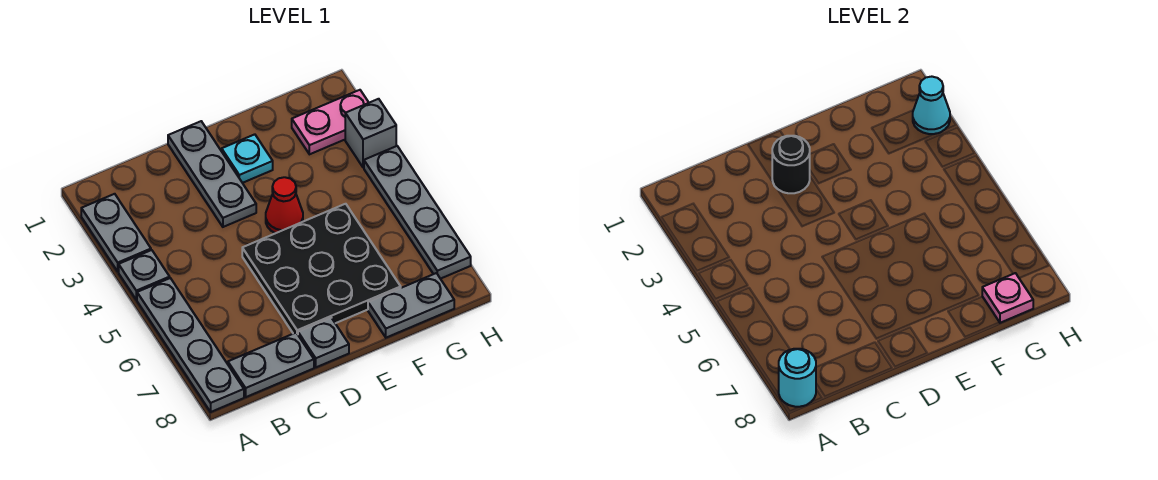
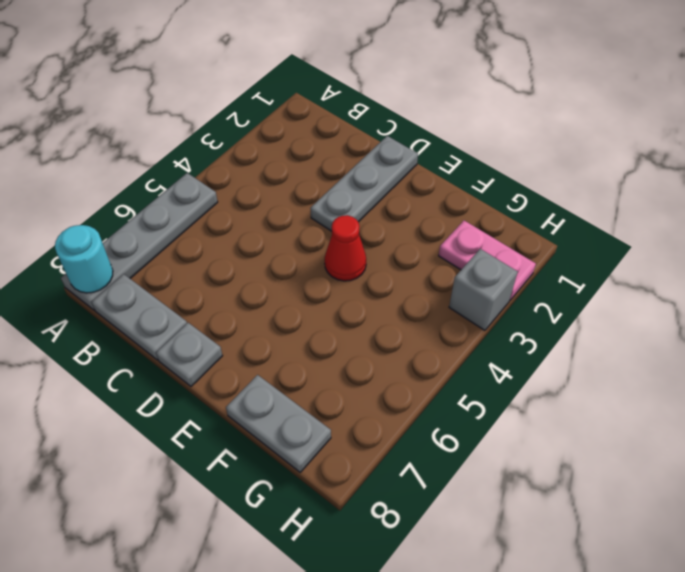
none -> grey plate A2:A3 level 1
none -> grey plate A4 level 1
none -> black plate D5:F7 level 1

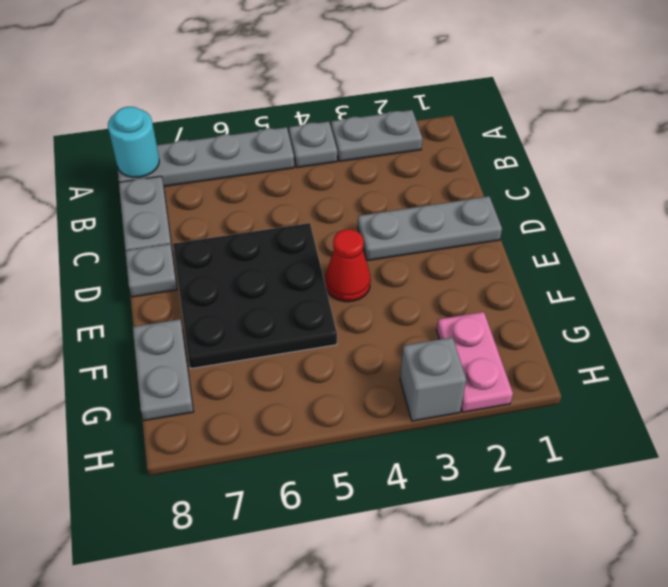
none -> cyan plate E2 level 1
none -> grey plate H4:H7 level 1
none -> black round brick D2 level 2

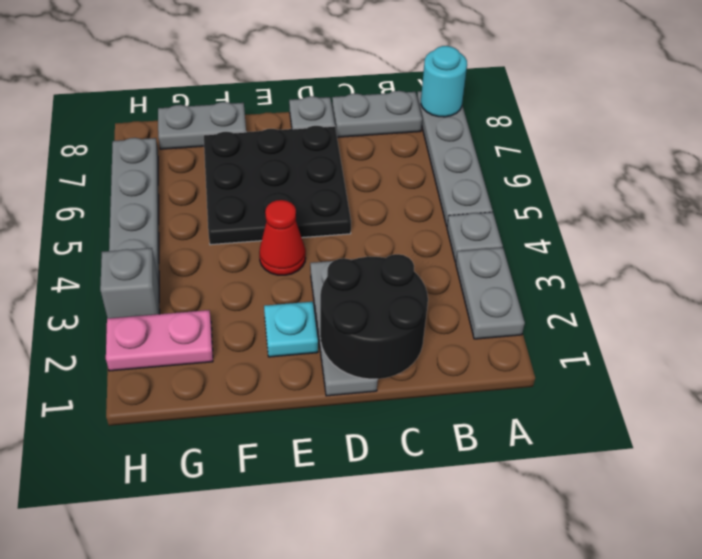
black round brick C1:D2 level 2 -> black round brick D2 level 2
none -> pink plate G8 level 2
none -> cyan cone H2 level 2

